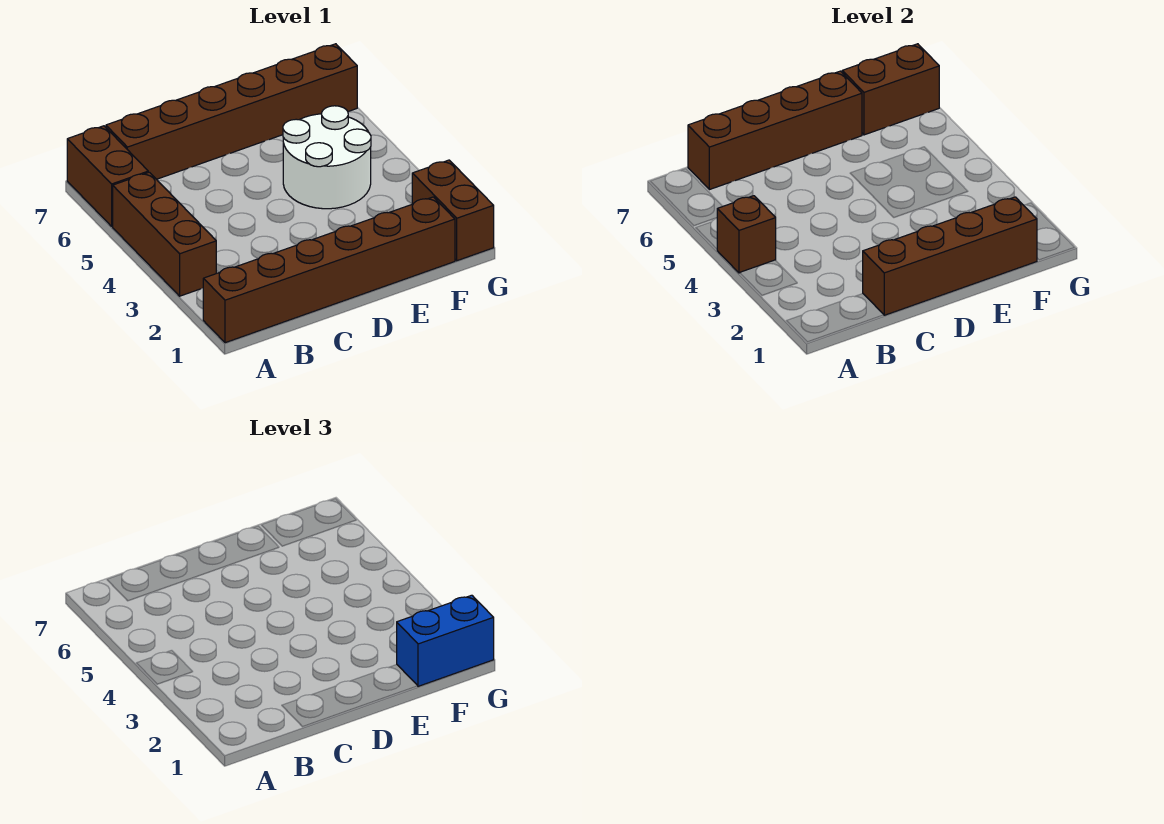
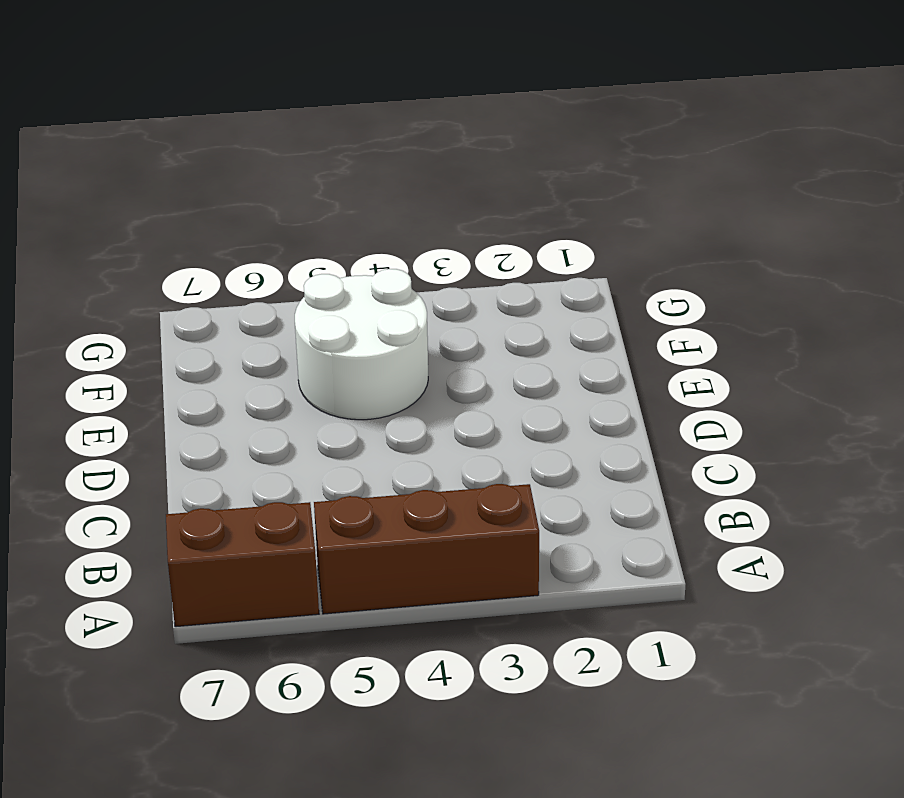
none -> brown brick A1:F1 level 1
none -> brown brick B7:G7 level 1

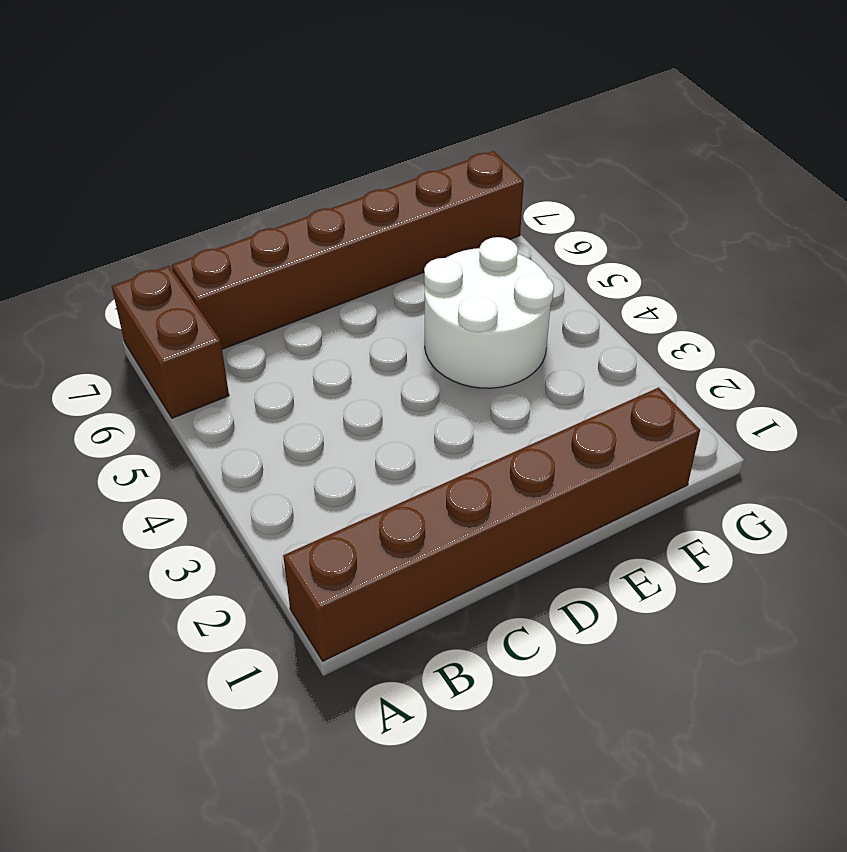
none -> brown brick A3:A5 level 1
none -> brown brick G1:G2 level 1

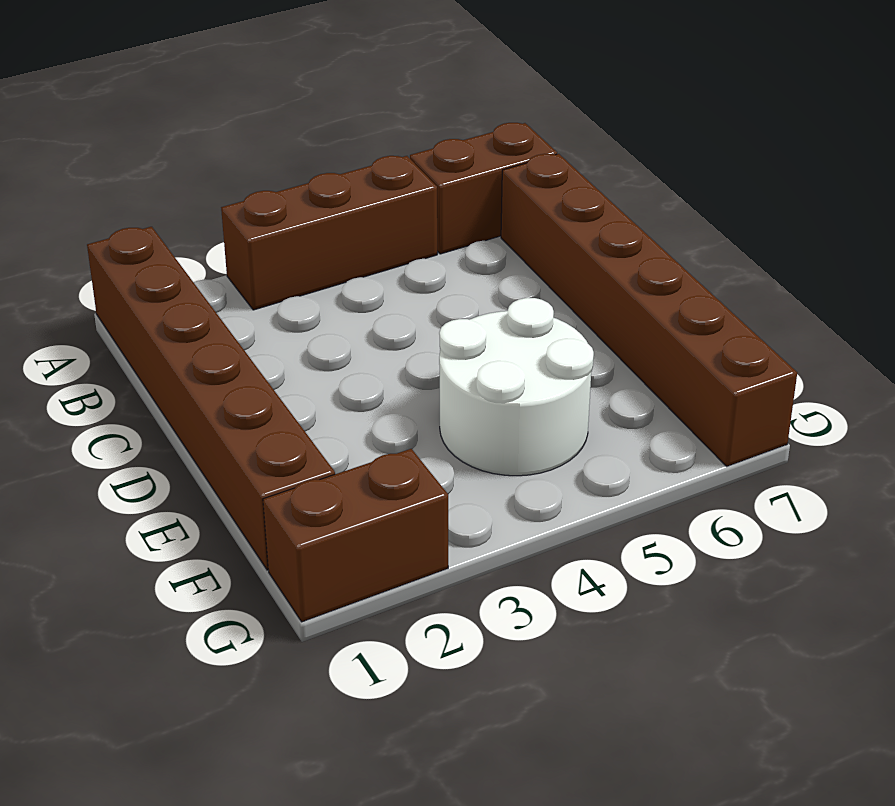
none -> brown brick A4 level 2
none -> brown brick B7:E7 level 2

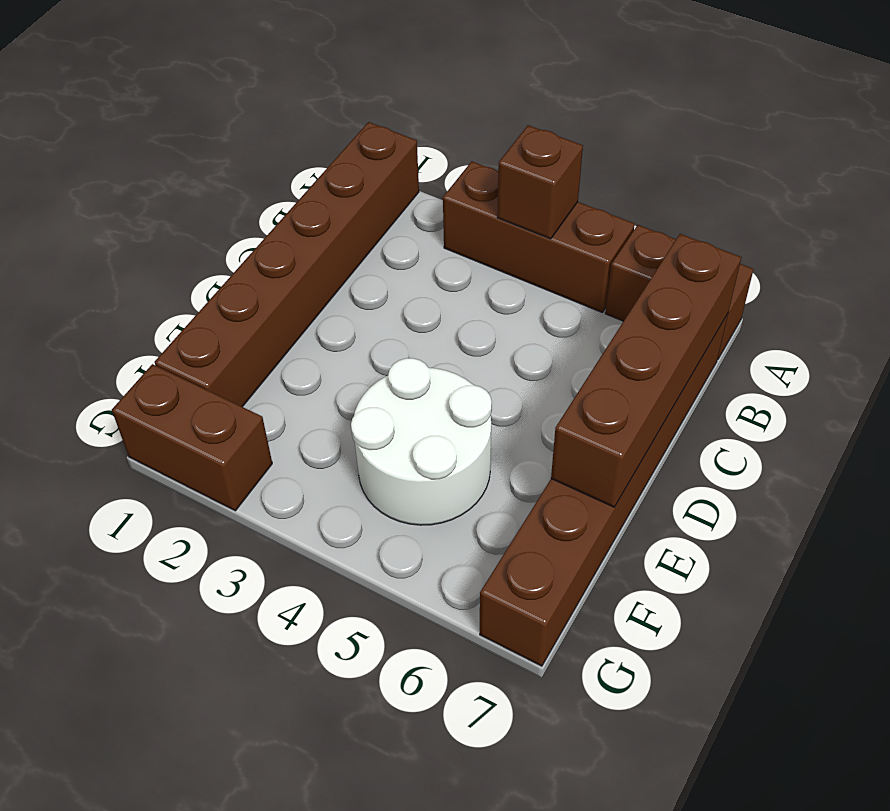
none -> brown brick C1:F1 level 2
none -> brown brick F7:G7 level 2

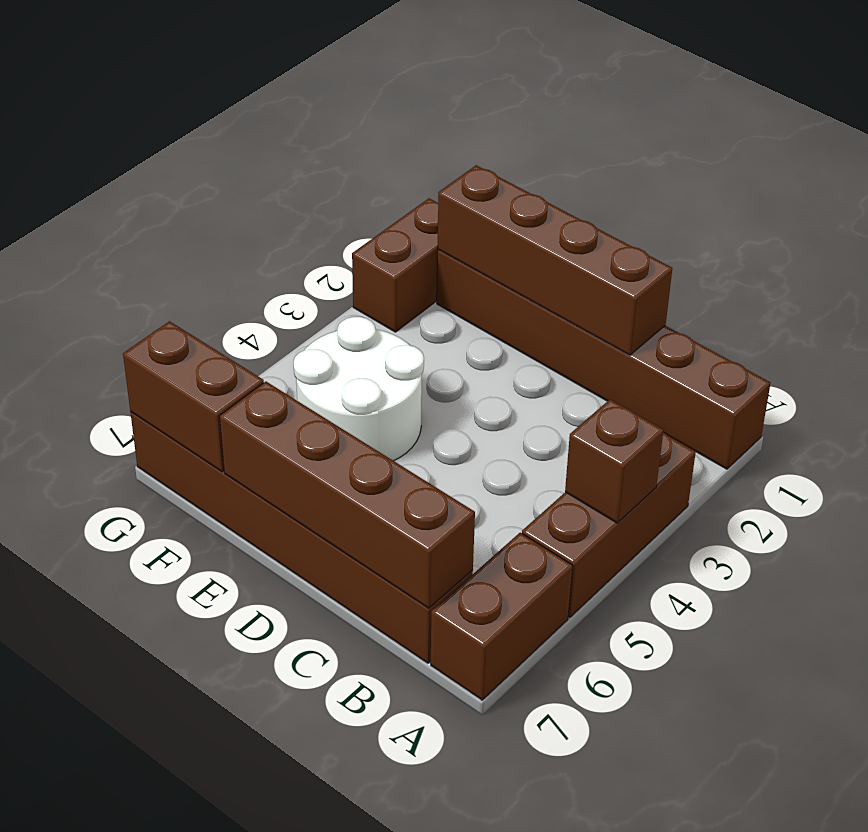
none -> blue brick F1:G1 level 3

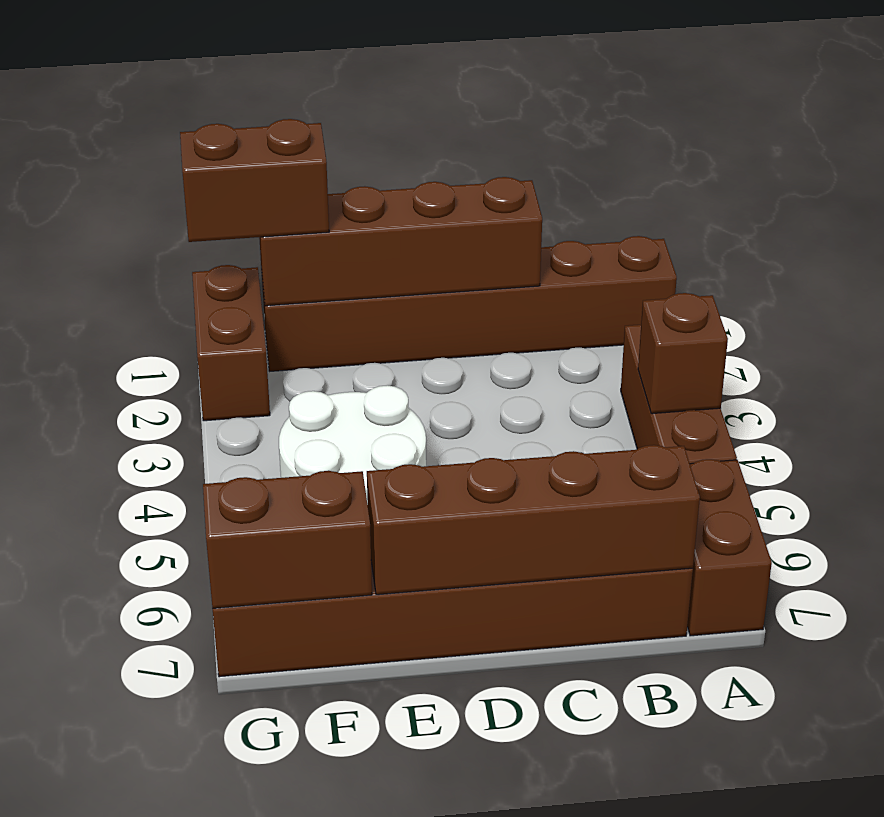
brown brick F1:G1 level 3 -> blue brick F1:G1 level 3

